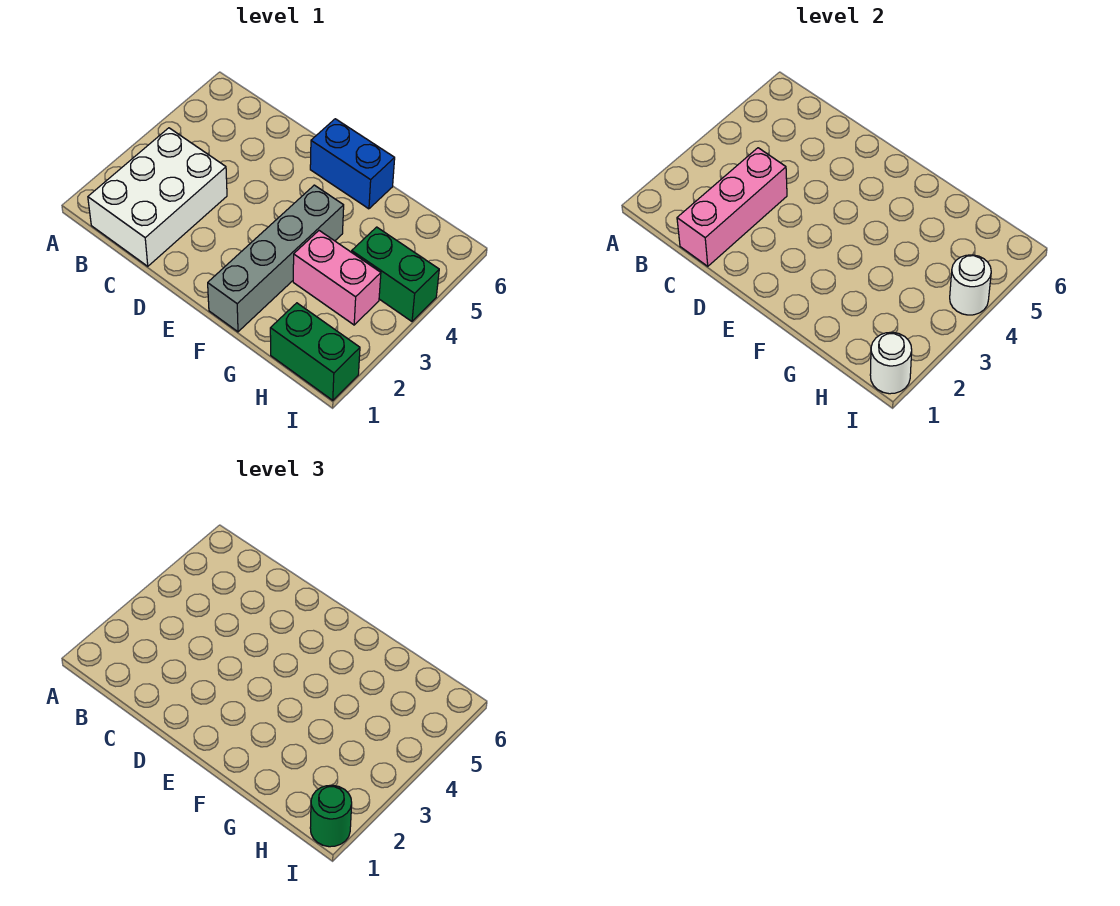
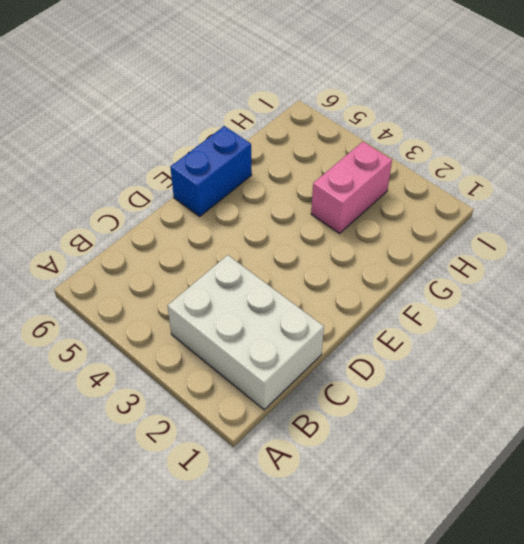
none -> grey brick F1:F4 level 1
none -> green brick H1:I1 level 1

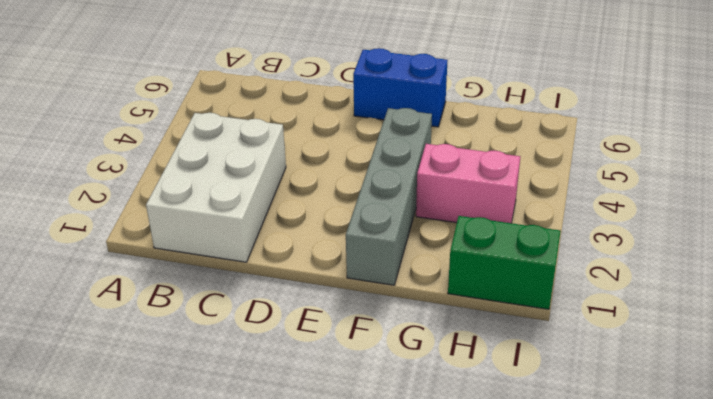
none -> green brick H4:I4 level 1
none -> pink brick C1:C3 level 2

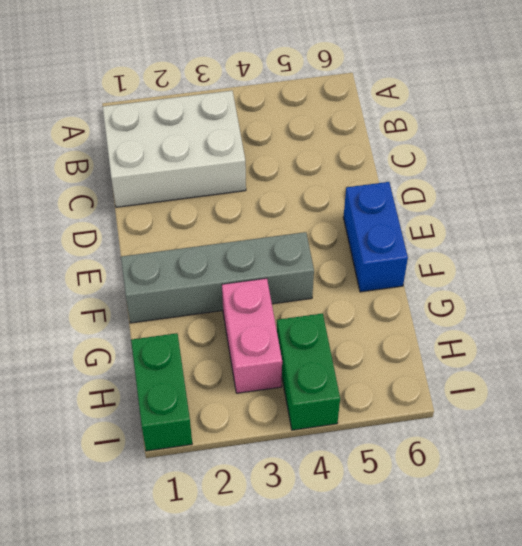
none -> pink brick C1:C3 level 2
none -> white round brick I1 level 2

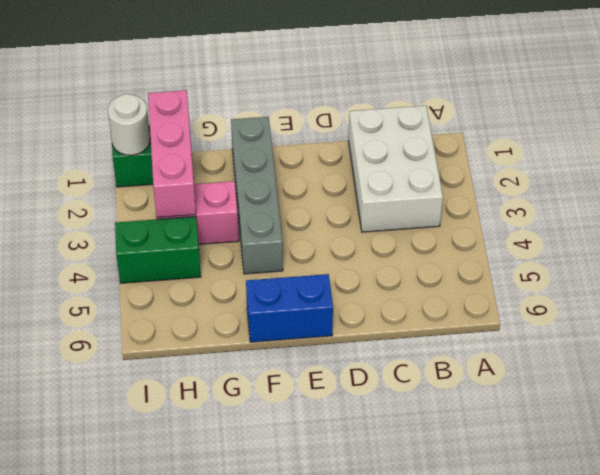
pink brick H1:H3 level 2 -> pink brick C1:C3 level 2
none -> white round brick I4 level 2
none -> green round brick I1 level 3

